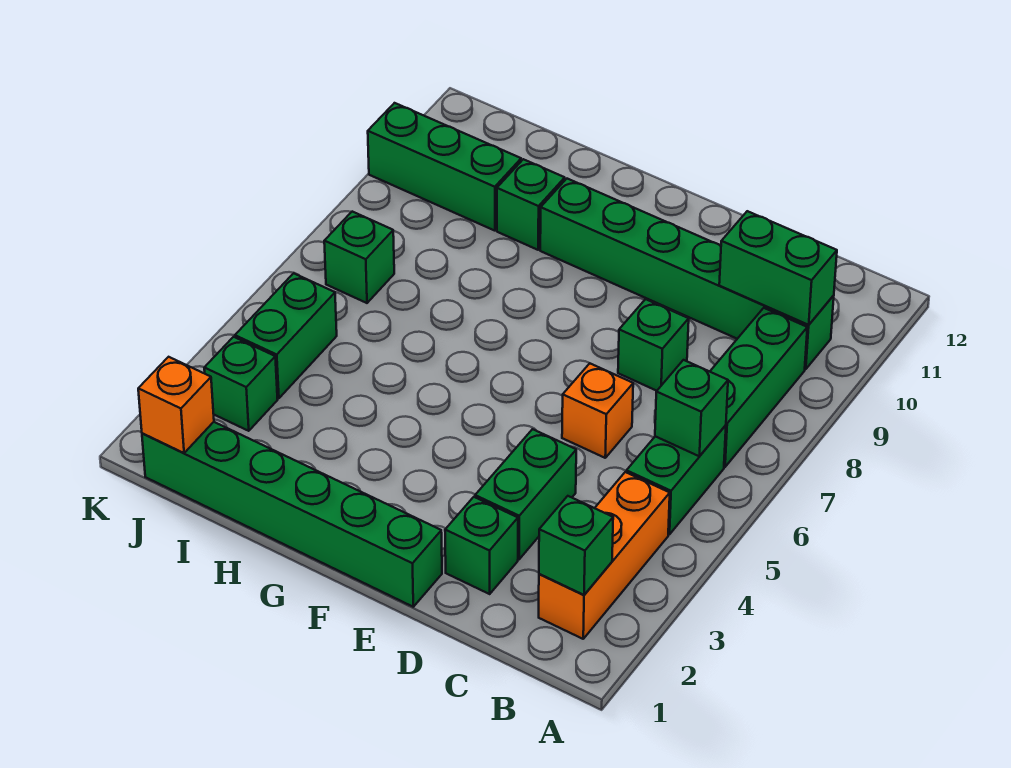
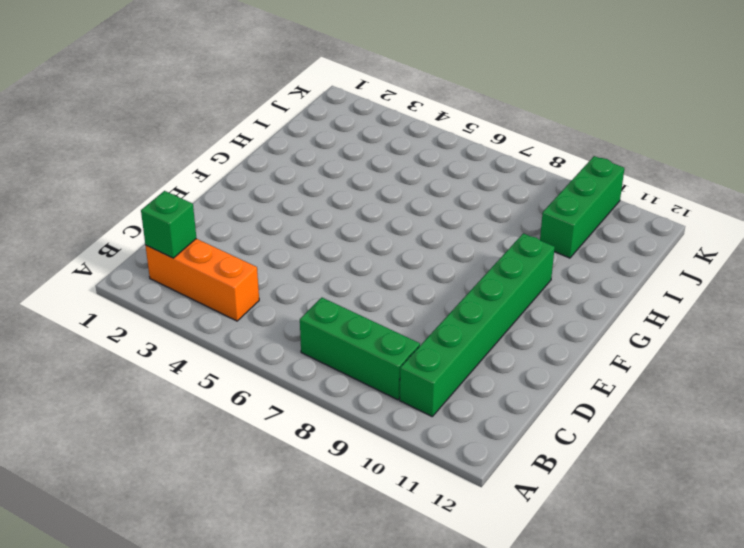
none -> green brick B5:B6 level 1
none -> green brick D2 level 1
none -> green brick D3:D4 level 1

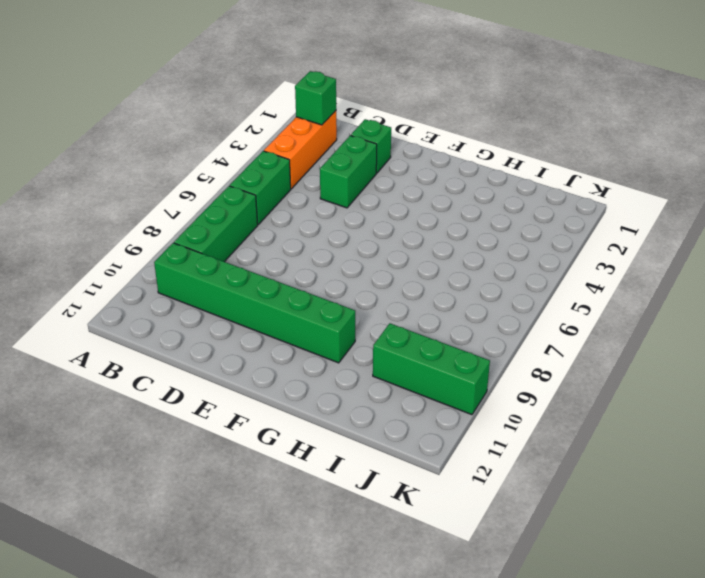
none -> orange brick D6 level 1
none -> green brick D8 level 1
none -> green brick E1:J1 level 1

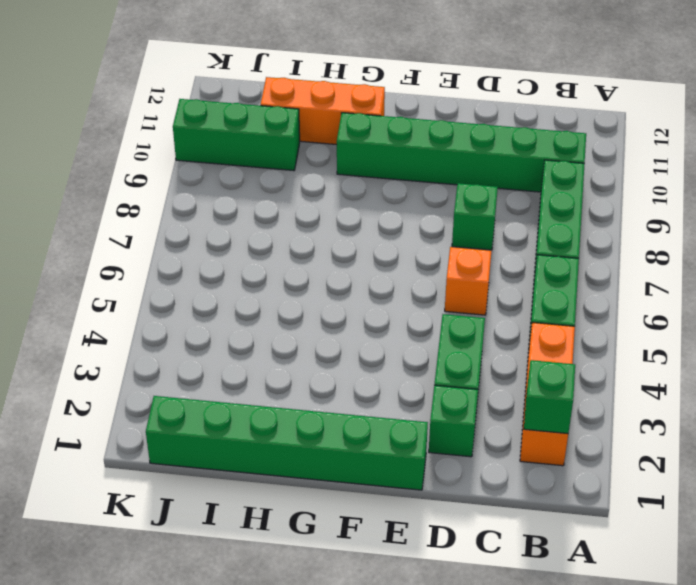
orange brick G11:I11 level 1 -> none
none -> green brick H10 level 1
none -> green brick J3 level 1
none -> green brick J4:J5 level 1

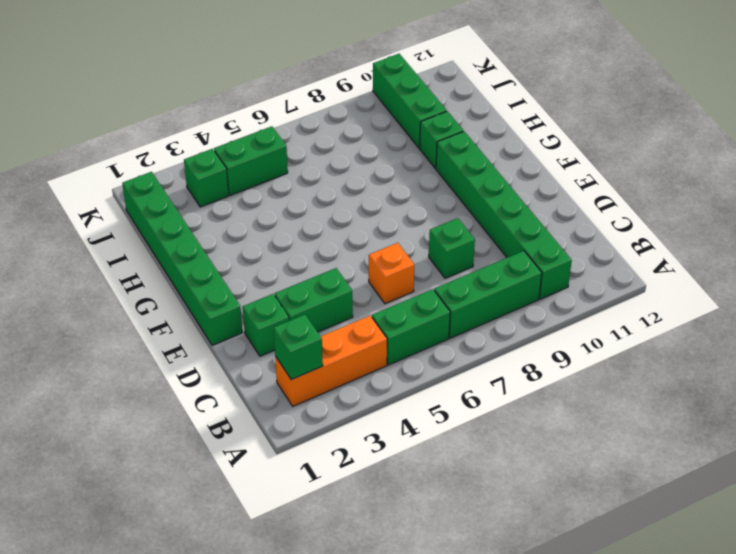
none -> green brick J7 level 1
none -> green brick B6 level 2
none -> green brick B10:C10 level 2

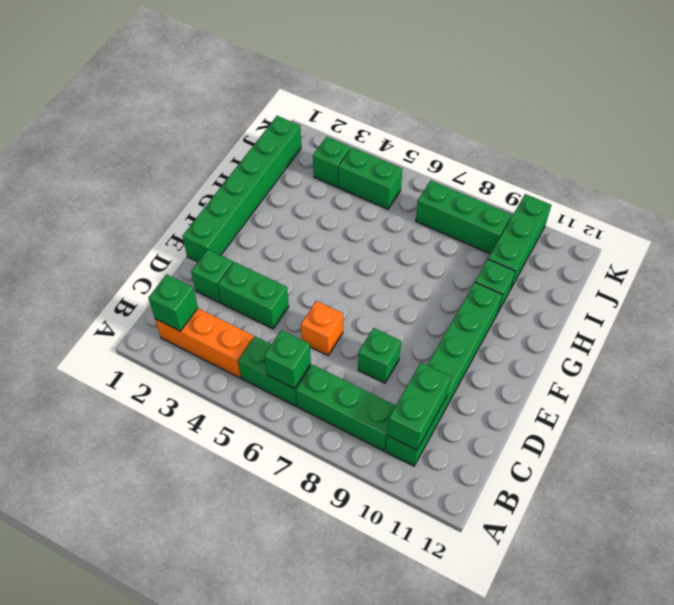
green brick J7:J9 level 1 -> green brick J7 level 1
none -> orange brick J1 level 2

